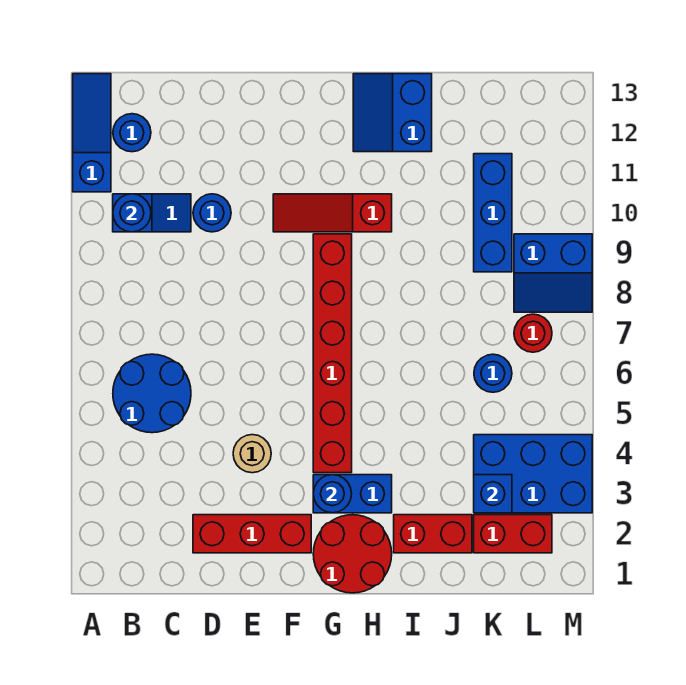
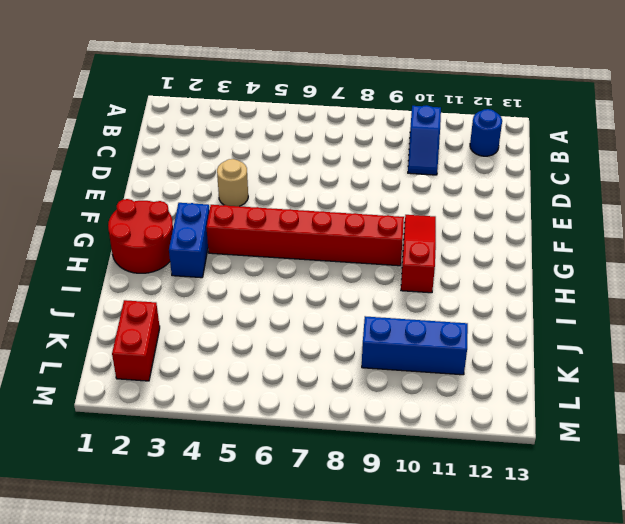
none -> blue slope A11:A13 level 1 top 11
none -> blue round brick B5:C6 level 1
none -> red brick D2:F2 level 1

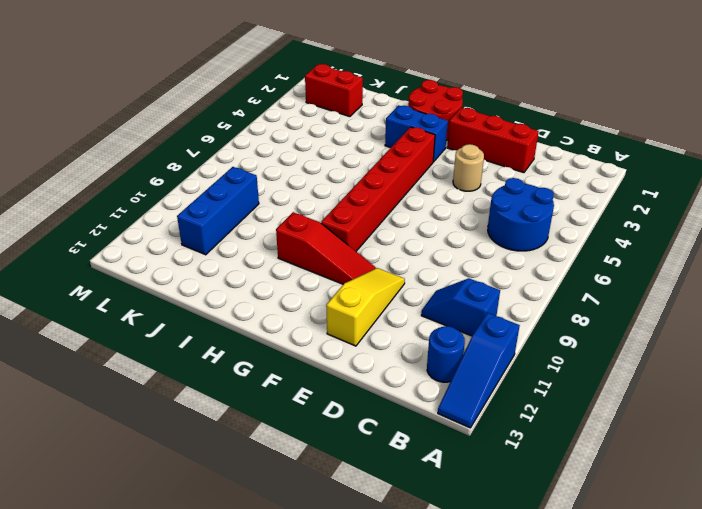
yellow slope E10:E12 level 1 top 12 -> none
none -> blue round brick D10 level 1
none -> blue slope H12:I13 level 1 top I
none -> red brick I2:J2 level 1

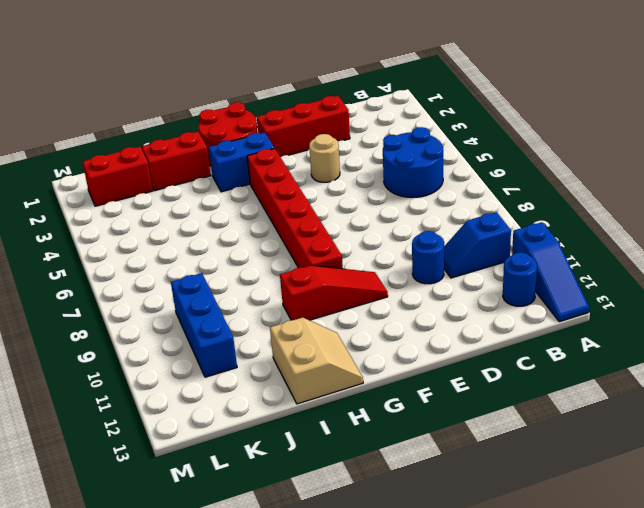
tan slope H12:I13 level 1 top I -> blue slope H12:I13 level 1 top I
none -> blue brick K3:M4 level 1
none -> blue round brick K6 level 1
none -> red round brick L7 level 1

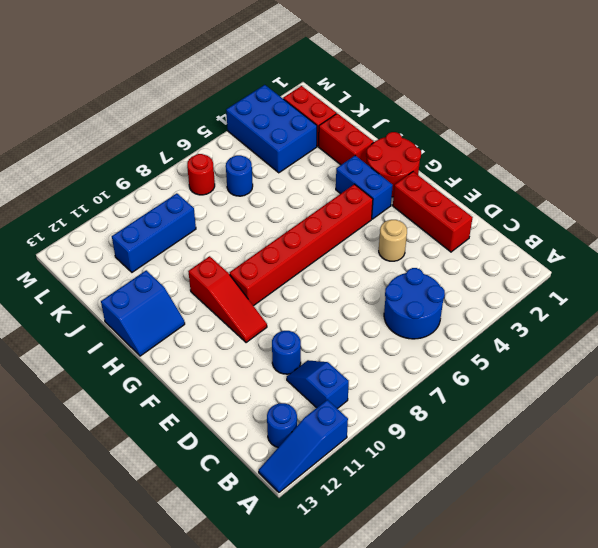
none -> blue slope L8:M9 level 1 top 9
none -> blue round brick B10 level 2
none -> blue round brick G3 level 2

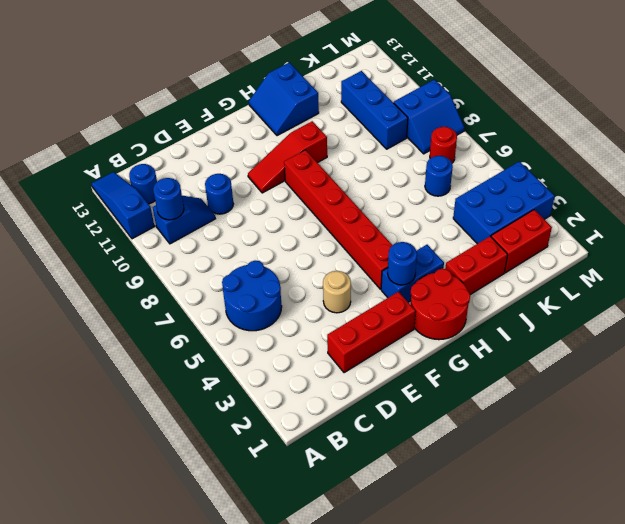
none -> blue brick K3 level 2

